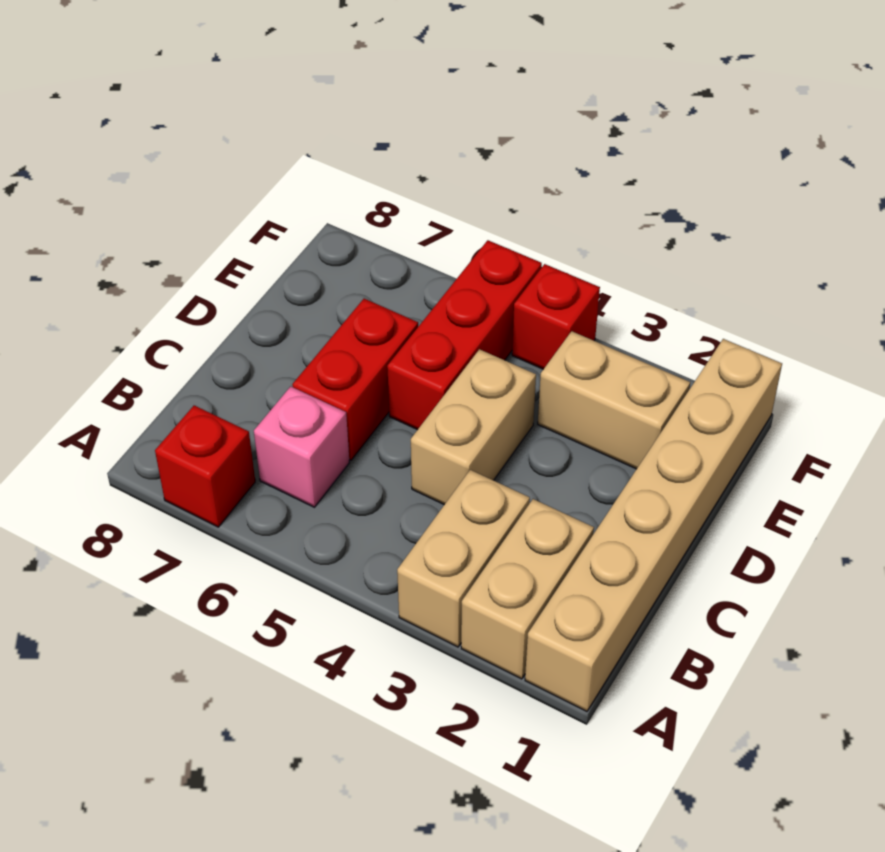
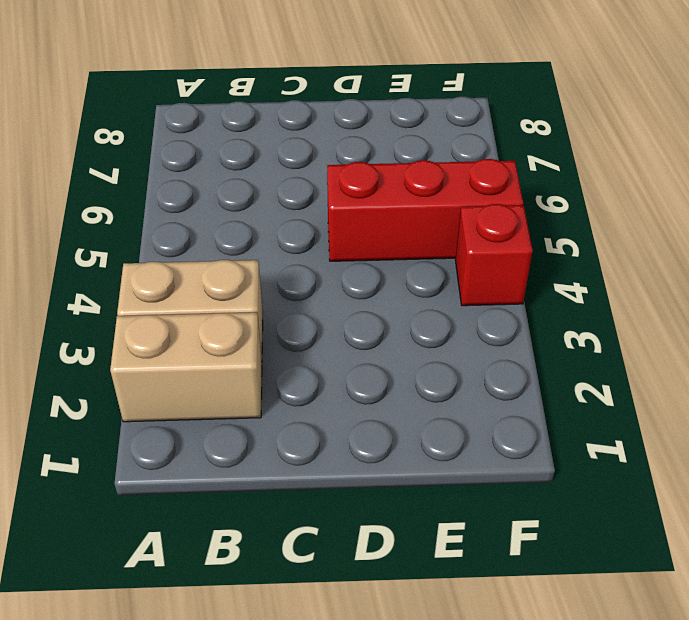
none -> tan brick A1:F1 level 1
none -> red brick A7 level 1

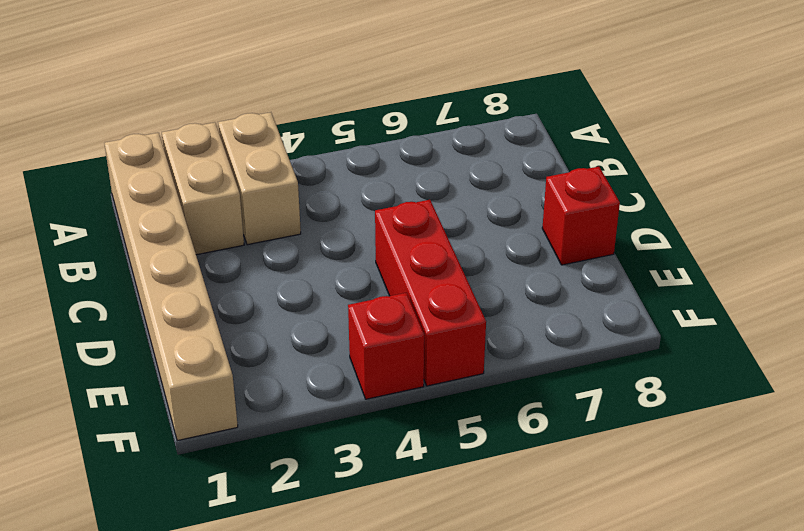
red brick D8 level 1 -> red brick A7 level 1
none -> pink brick B6 level 1
none -> tan brick C4:D4 level 1

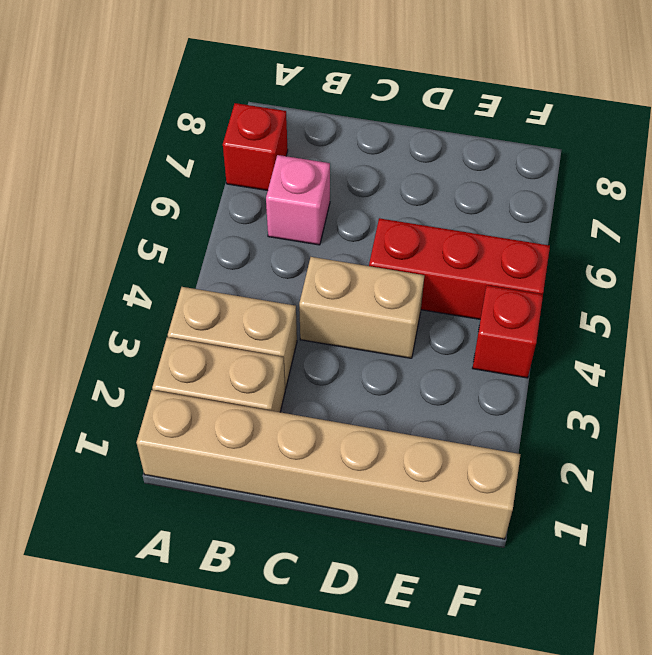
none -> red brick C6:D6 level 1
none -> tan brick E2:E3 level 1

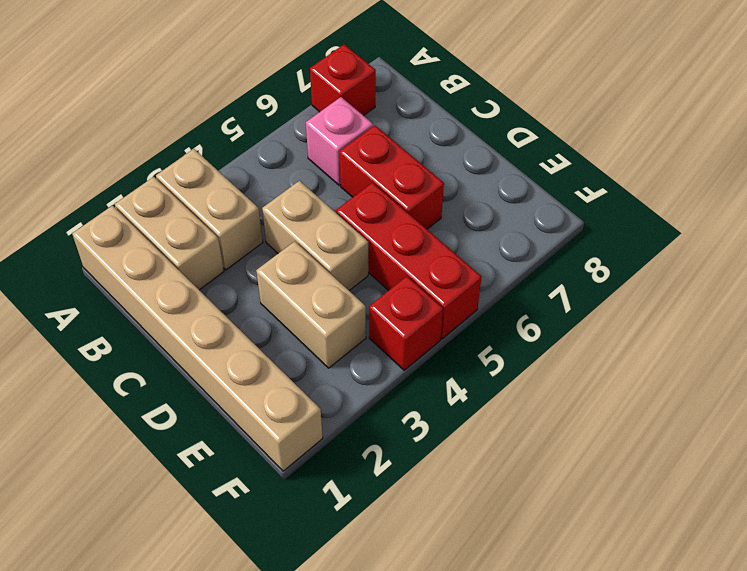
tan brick D3:E3 level 1 -> tan brick E2:E3 level 1

